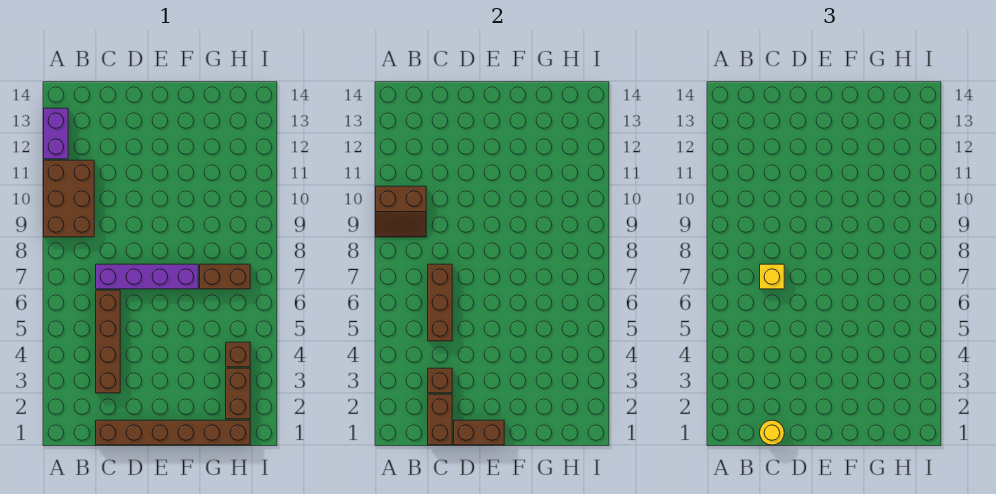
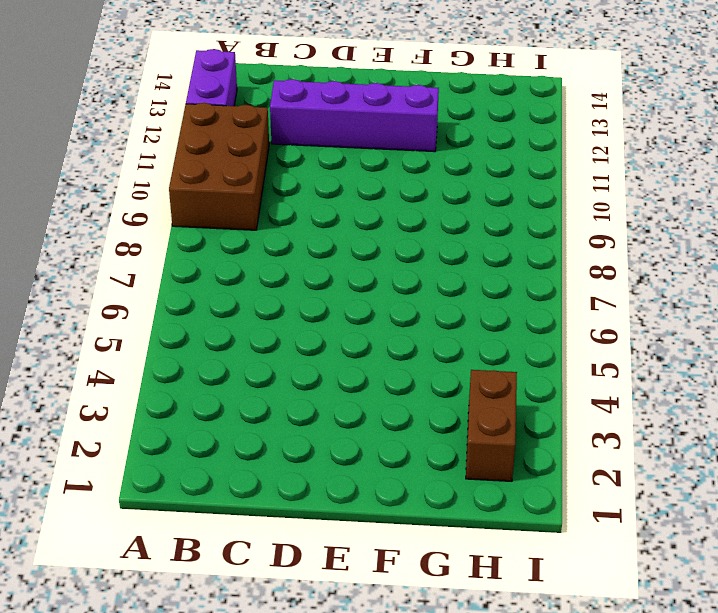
purple brick C12:F12 level 1 -> purple brick C7:F7 level 1
none -> brown brick C1:H1 level 1
none -> brown brick C3:C6 level 1
none -> brown brick G7:H7 level 1

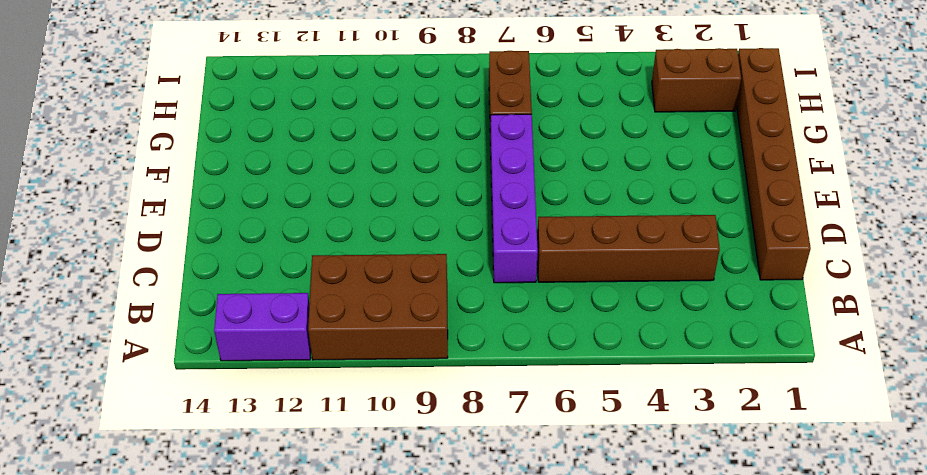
none -> brown brick H4 level 1
none -> brown slope A9:B10 level 2 top 10
none -> brown brick C1:C2 level 2

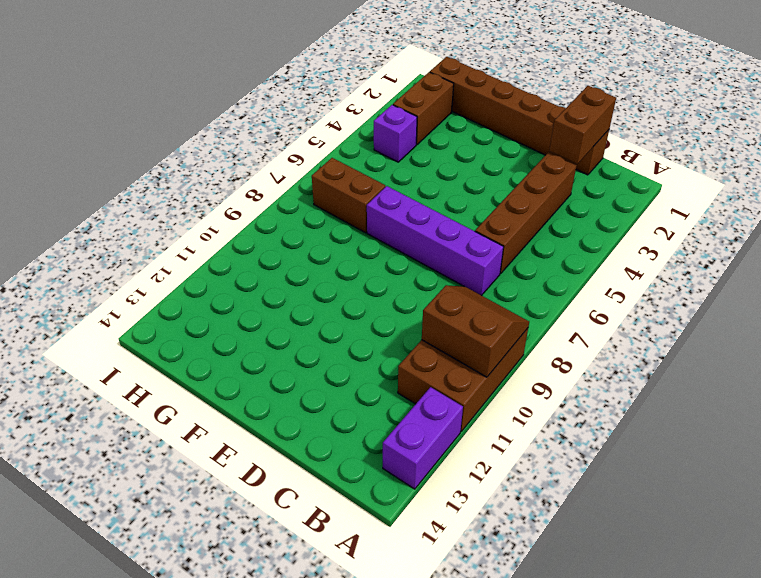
purple brick H4 level 1 -> brown brick H4 level 1
none -> brown brick C3 level 2
none -> brown brick C5:C7 level 2
none -> brown brick D1:E1 level 2

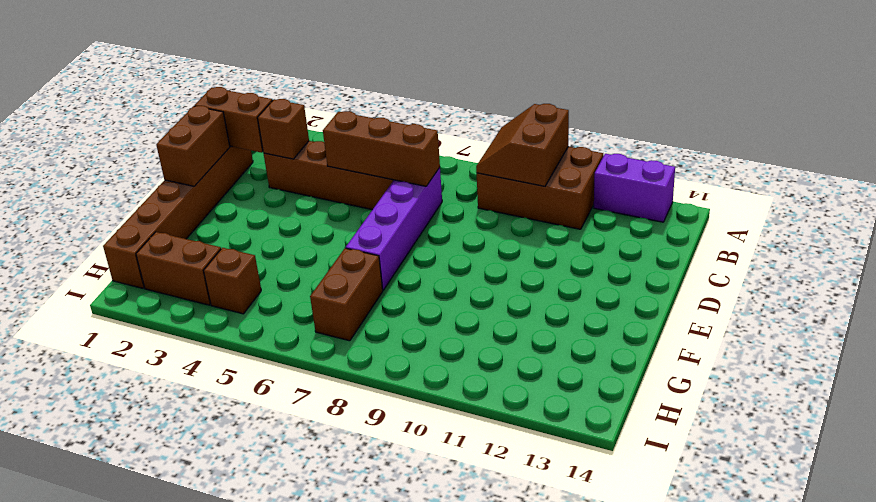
none -> yellow round brick C1 level 3
none -> yellow brick C7 level 3

